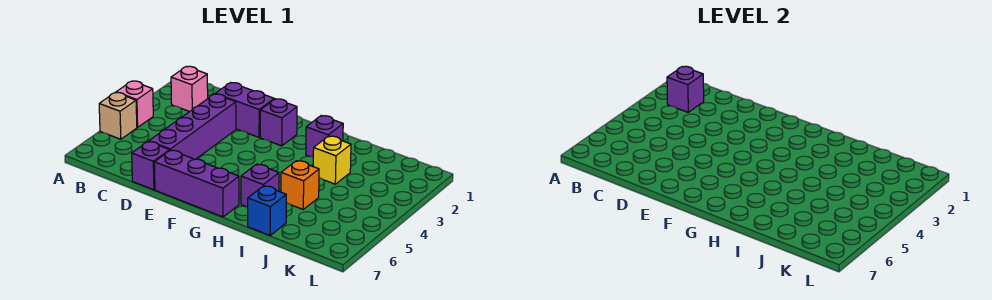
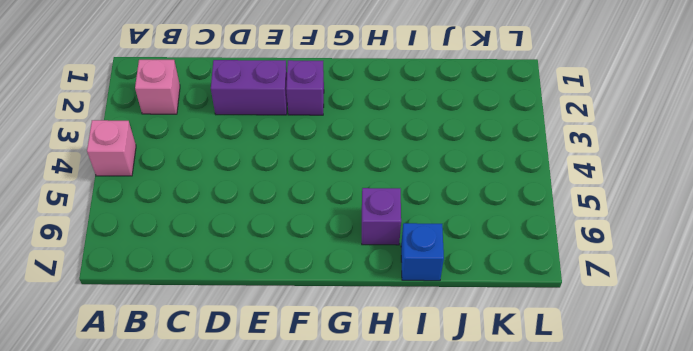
none -> tan brick A5 level 1
none -> purple brick D3:D6 level 1
none -> purple brick D7 level 1

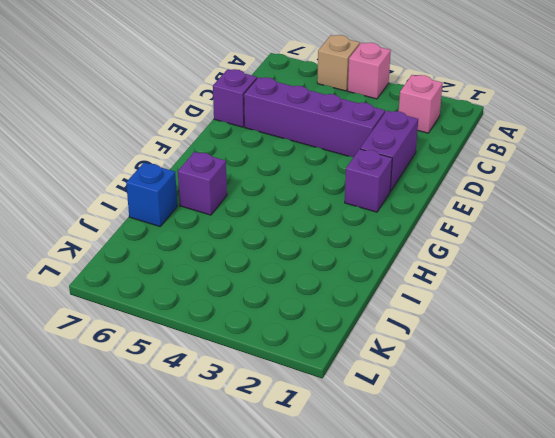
none -> purple brick E7:G7 level 1
none -> purple brick H2 level 1
none -> yellow brick I3 level 1

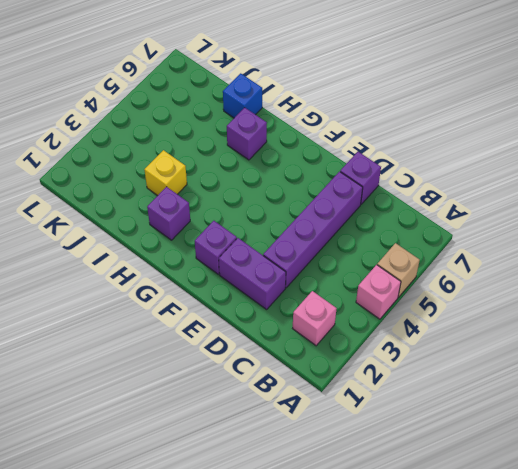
none -> purple brick E7:G7 level 1
none -> orange brick I5 level 1
none -> purple brick B2 level 2

